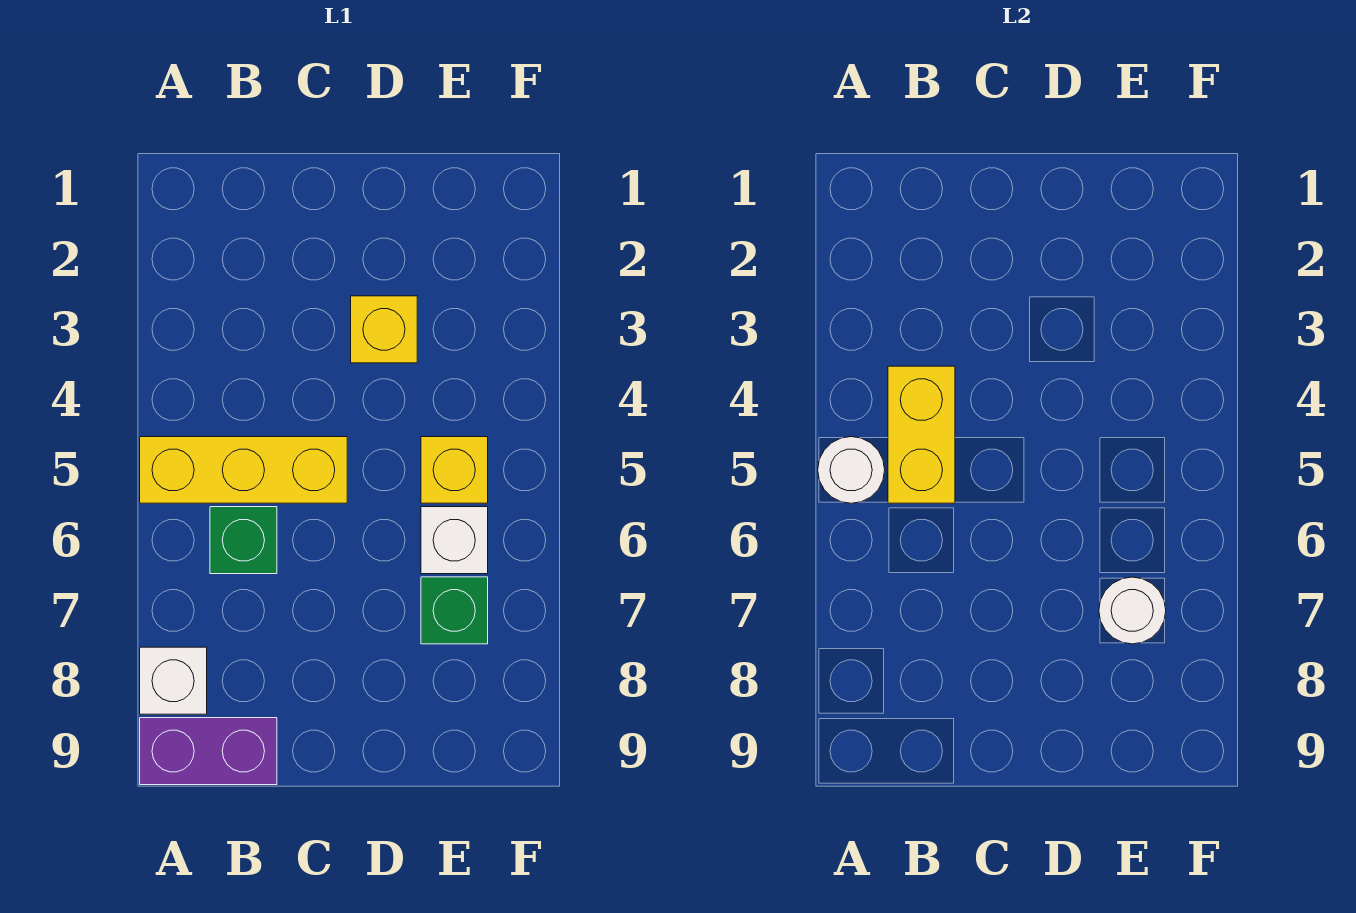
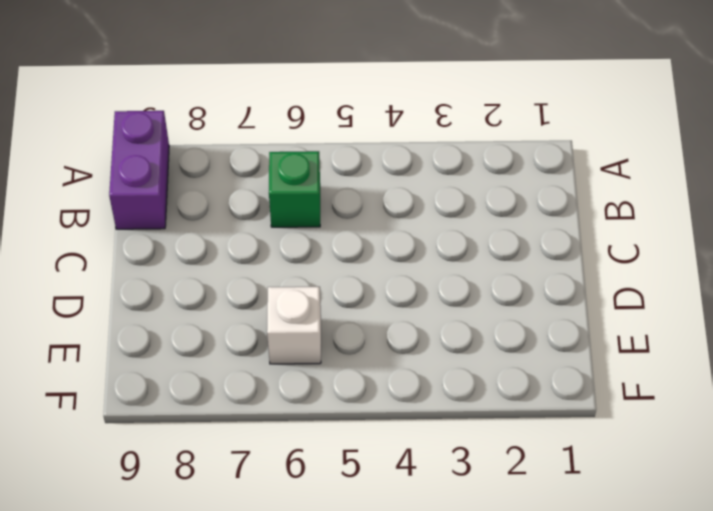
none -> yellow brick A5:C5 level 1
none -> white brick A8 level 1

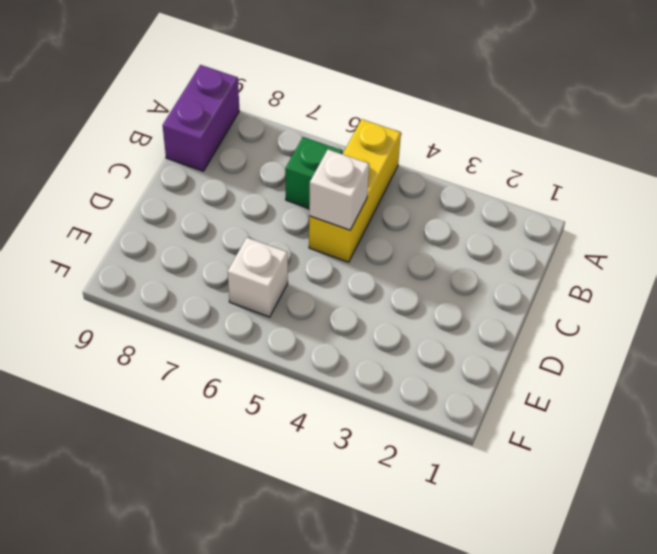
white brick C5 level 2 -> white brick A8 level 1
none -> yellow brick D3 level 1
none -> yellow brick E5 level 1

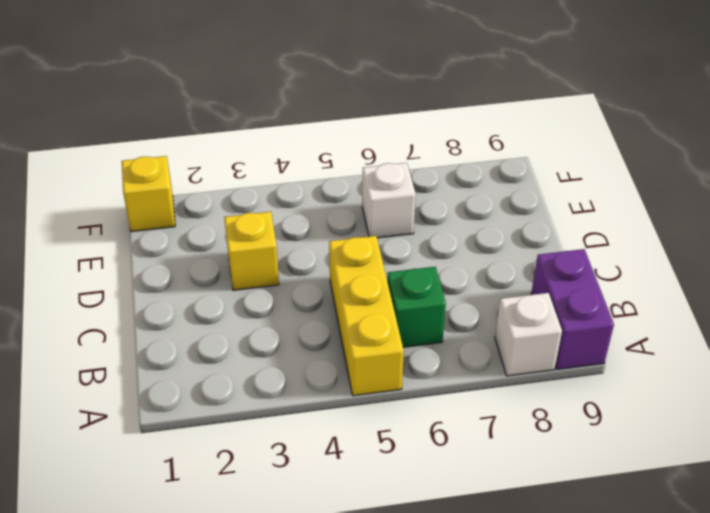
yellow brick F1 level 1 -> yellow brick E5 level 1
none -> green brick E7 level 1
none -> white round brick A5 level 2

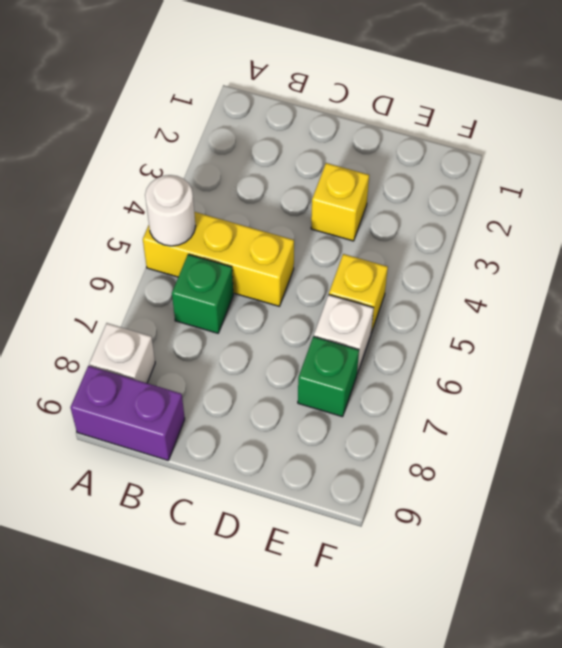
none -> yellow brick B4:B5 level 2
none -> white round brick E7 level 2

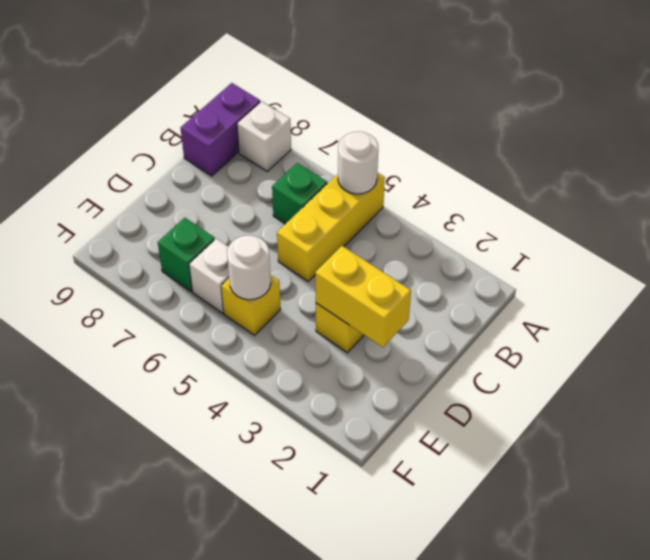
yellow brick D2:D3 level 2 -> yellow brick B4:B5 level 2
white round brick E5 level 2 -> white round brick E7 level 2

